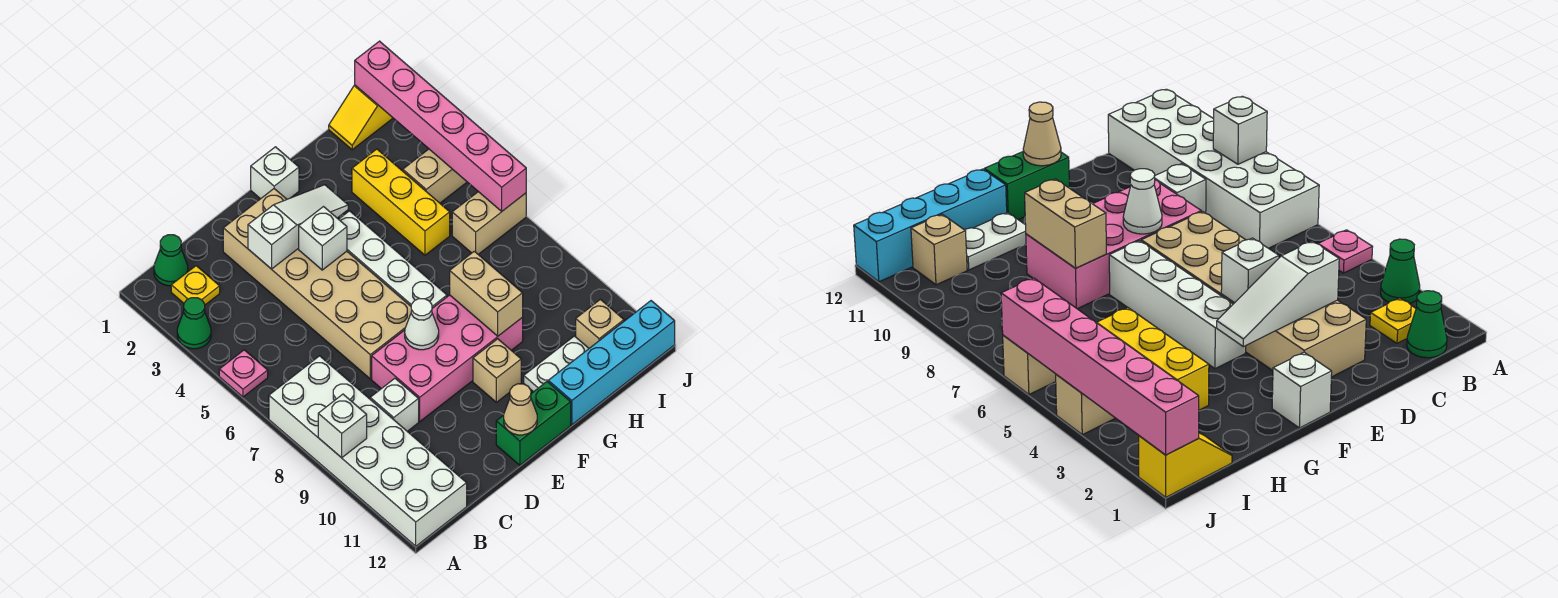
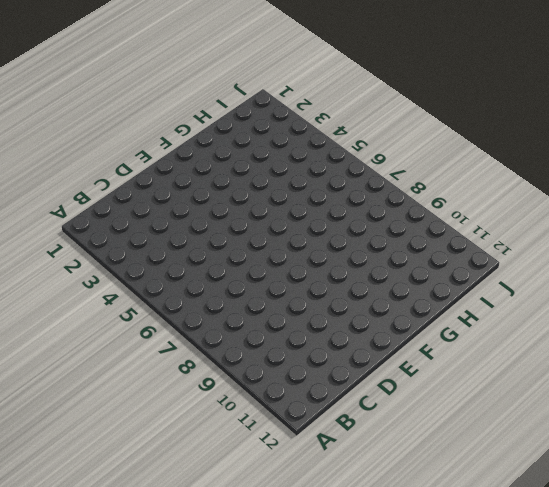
none -> green cone A3 level 1
none -> pink plate A5 level 1
none -> white brick A7:B12 level 1

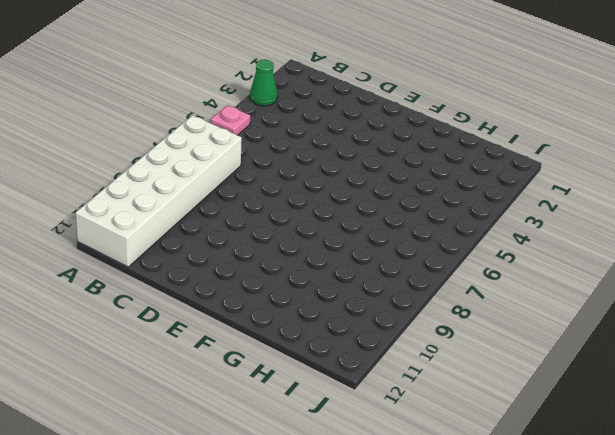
none -> green cone B1 level 1
none -> yellow plate B2 level 1
none -> white brick C9 level 1

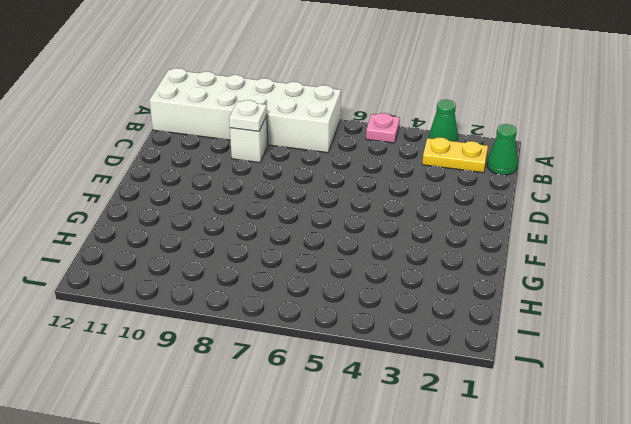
yellow plate B2:B3 level 1 -> yellow plate B2 level 1
white plate C9 level 2 -> none
none -> tan brick D2:E7 level 1
none -> pink brick D8:G9 level 1
none -> green brick E12:F12 level 1

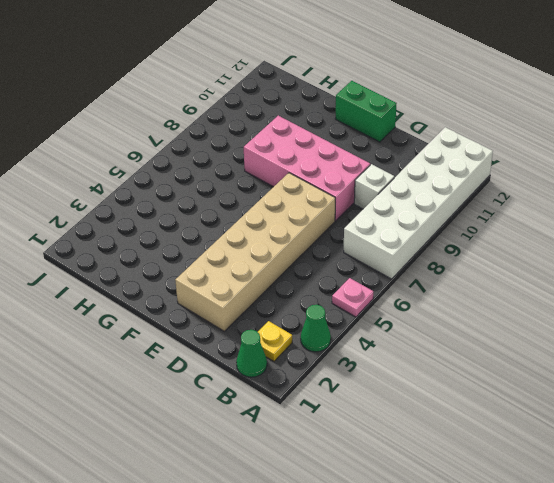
none -> white brick F1 level 1
none -> white brick F4:F7 level 1
none -> tan brick F10 level 1

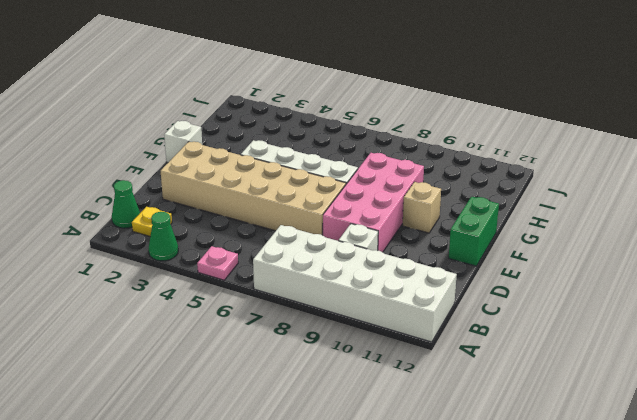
none -> white plate G11:H11 level 1
none -> cyan brick G12:J12 level 1
none -> yellow brick H3:H5 level 1

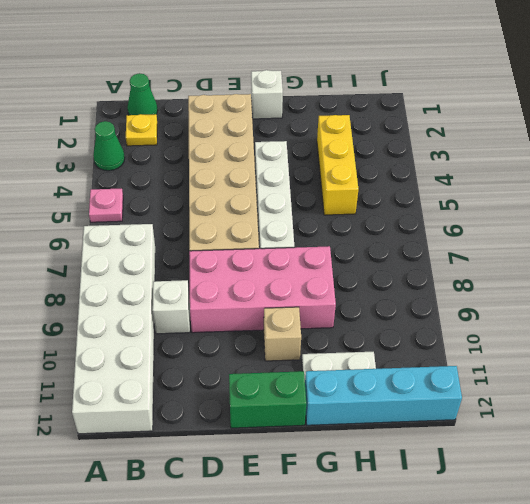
none -> yellow slope I1:J1 level 1 top J
none -> tan brick I4:J4 level 1
none -> tan brick I6:J6 level 1

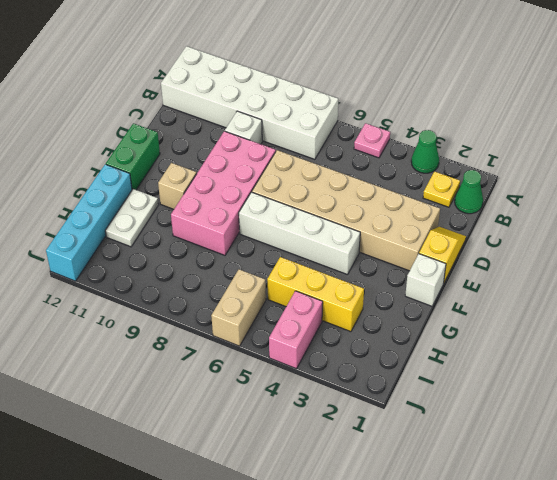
yellow slope D1:E1 level 1 top E -> yellow slope I1:J1 level 1 top J
pink brick I4:J4 level 1 -> tan brick I4:J4 level 1
none -> tan brick I11 level 1
none -> white brick A9 level 2
none -> white slope D3:F3 level 2 top D

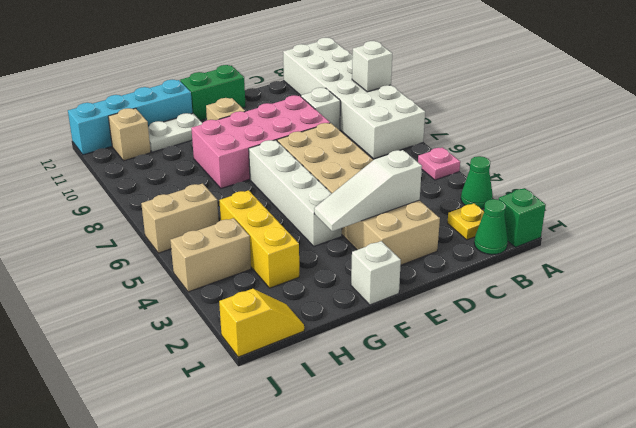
green brick A1 level 1 -> none
none -> white brick E4 level 2
none -> white cone E8 level 2
none -> tan cone E12 level 2

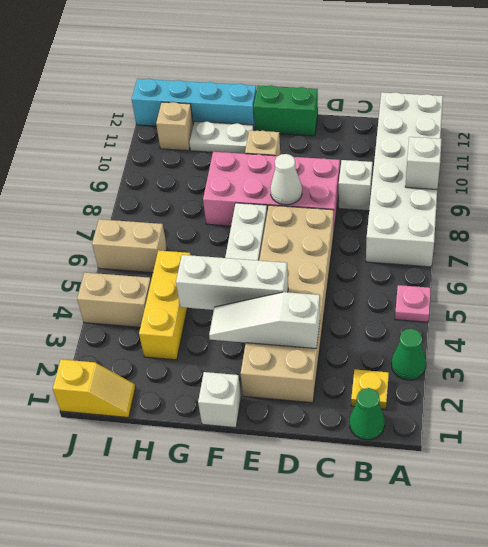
white brick E4:G4 level 2 -> white brick E4 level 2
none -> tan cone E12 level 2
none -> tan brick G8:G9 level 2
none -> pink brick J1:J6 level 2

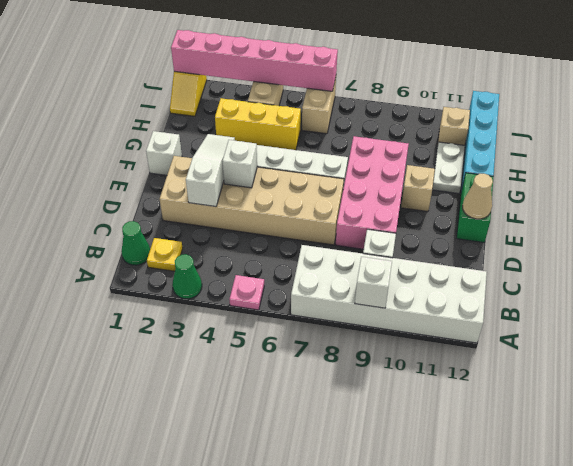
none -> white cone E8 level 2
none -> tan brick G8:G9 level 2

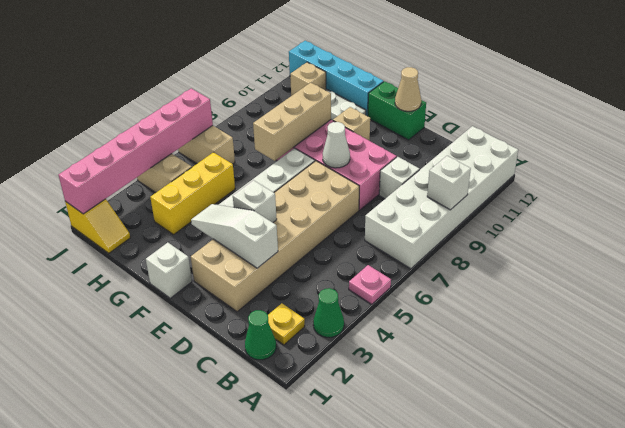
tan brick G7:G9 level 2 -> tan brick G8:G9 level 2

